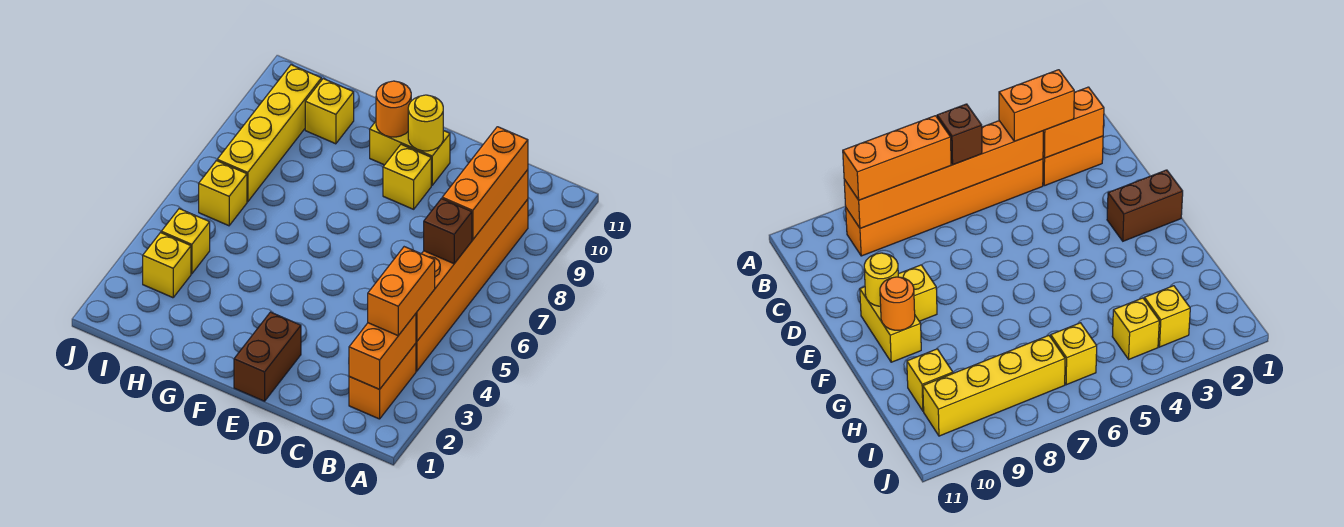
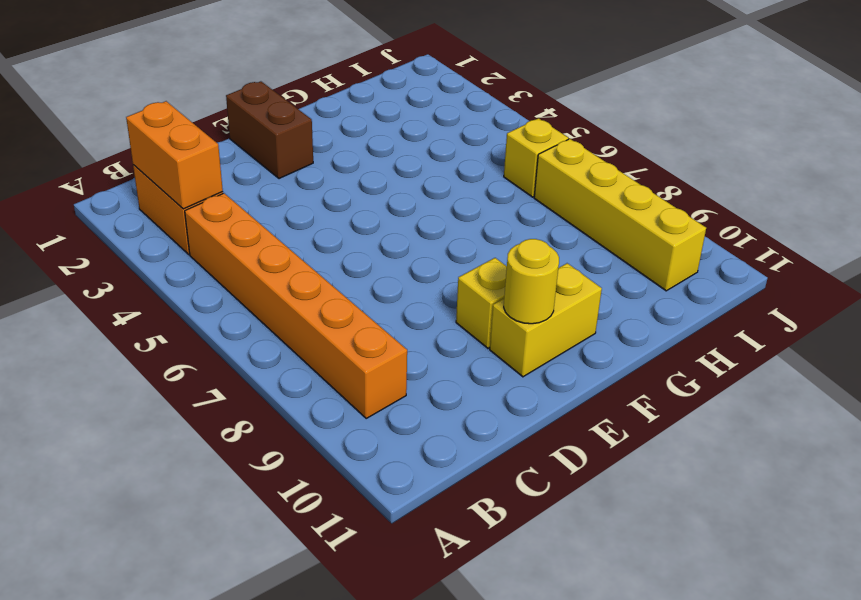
none -> yellow brick H10 level 1
none -> yellow brick I3 level 1
none -> yellow brick I4 level 1

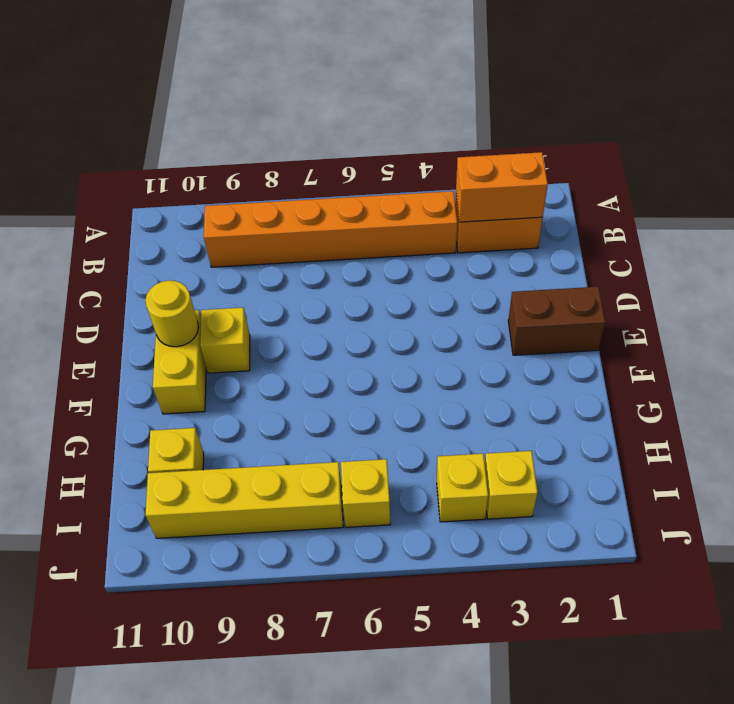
none -> orange brick B4:B9 level 2
none -> orange round brick F10 level 2
none -> orange brick B3:B4 level 3

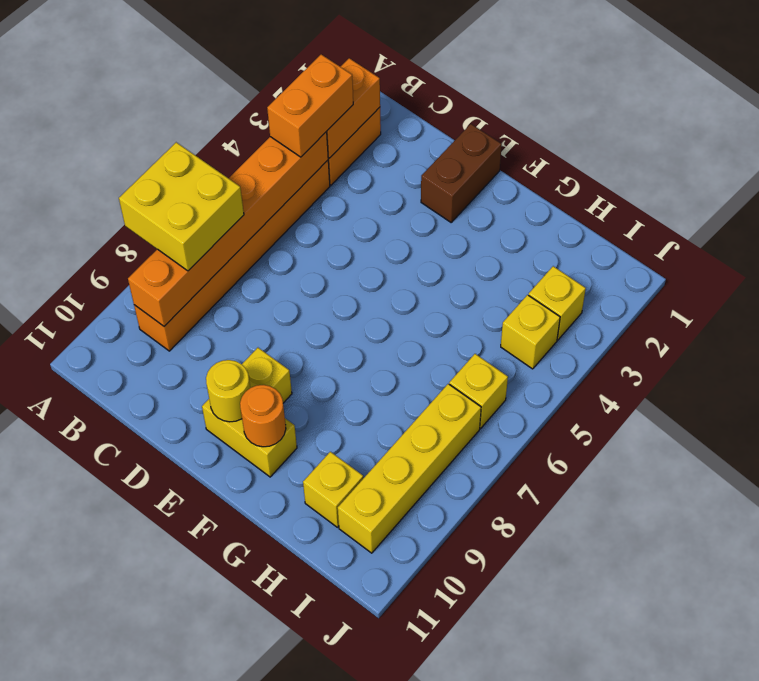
yellow brick A7:B8 level 3 -> orange brick B7:B9 level 3
none -> brown brick B6 level 3

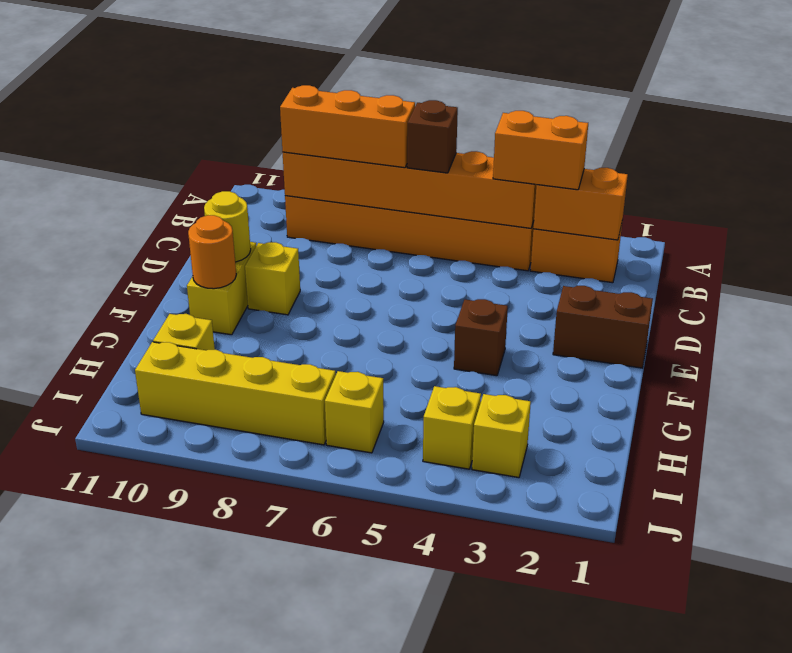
brown brick F4 level 1 -> none

